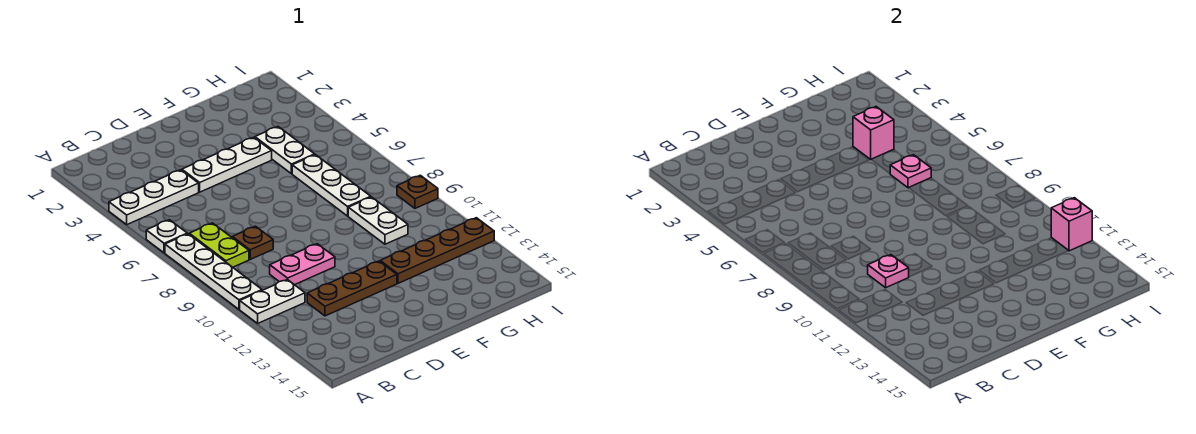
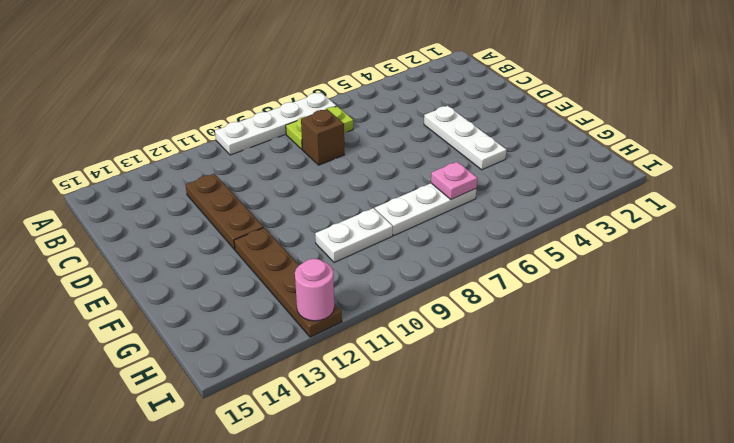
brown brick C8 level 1 -> brown plate C8 level 1
pink round brick I12 level 2 -> pink brick I12 level 2
none -> white plate A4:C4 level 1
none -> white plate A6 level 1
none -> white plate A11:B11 level 1

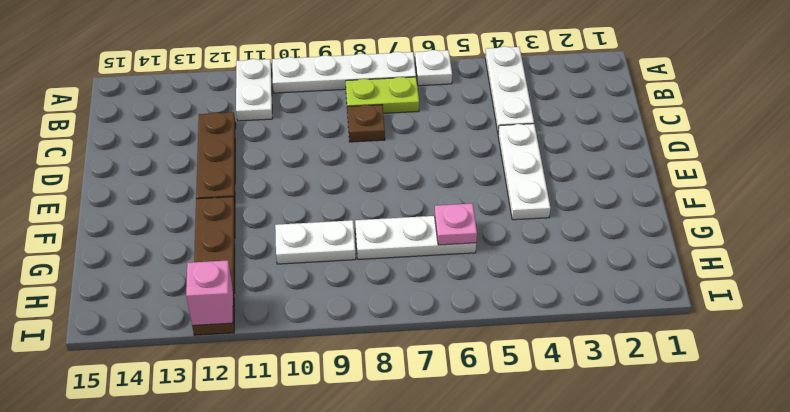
none -> pink plate C10:D10 level 1
none -> white plate G4:G5 level 1
none -> brown plate I9 level 1

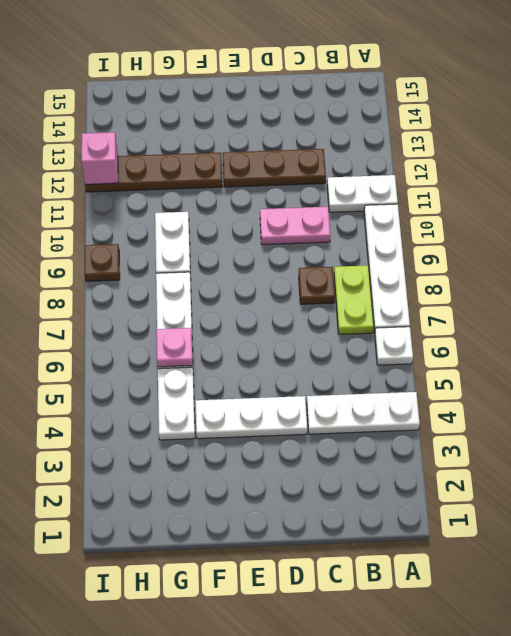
none -> pink plate C10 level 2
none -> pink brick G4 level 2

